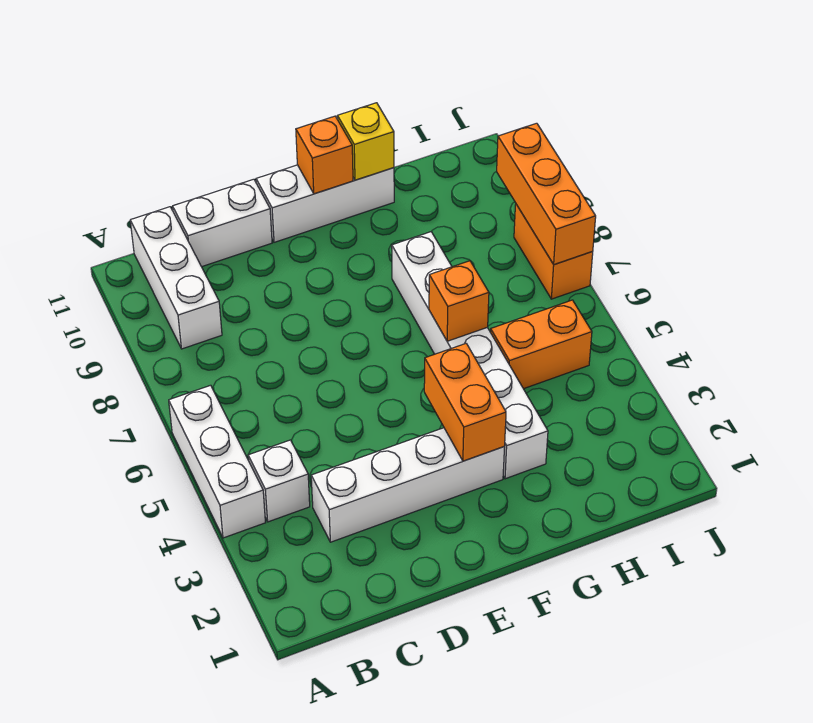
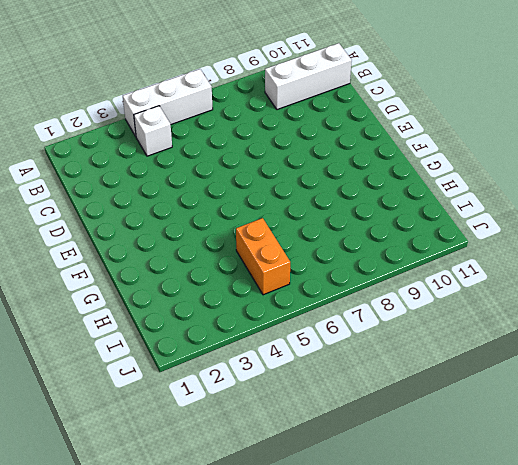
none -> white brick C3:F3 level 1
none -> white brick C11:D11 level 1
none -> white brick E11:G11 level 1

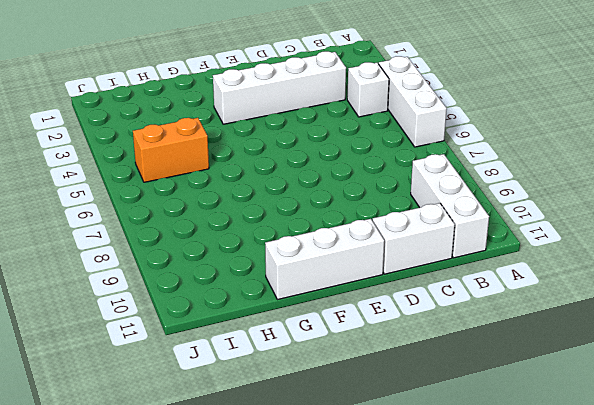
none -> white brick G3:G8 level 1
none -> orange brick J7:J8 level 1
none -> orange brick F3:F4 level 2

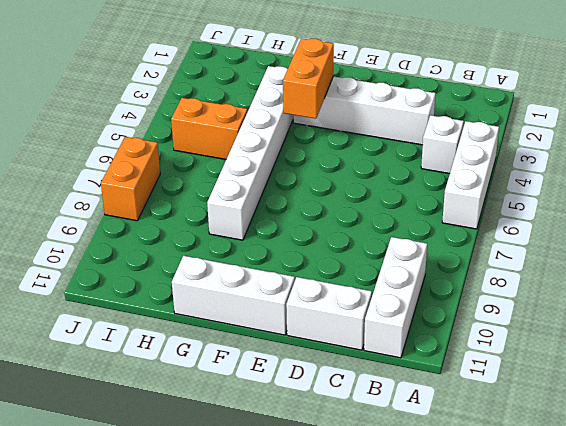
none -> orange brick F11 level 2
none -> orange brick G6 level 2
none -> yellow brick G11 level 2

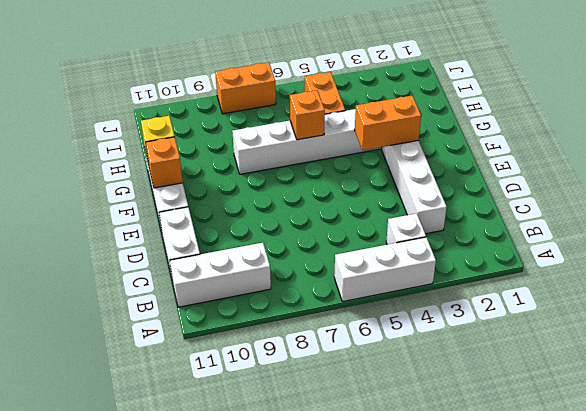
none -> orange brick J7:J9 level 2

